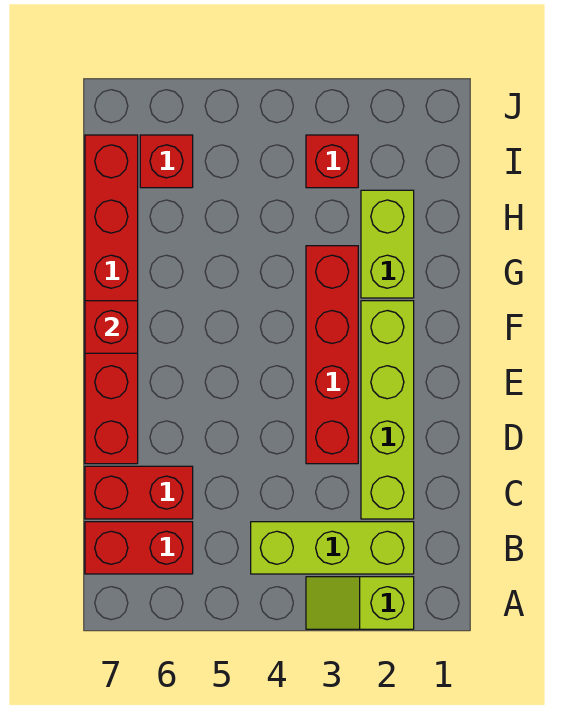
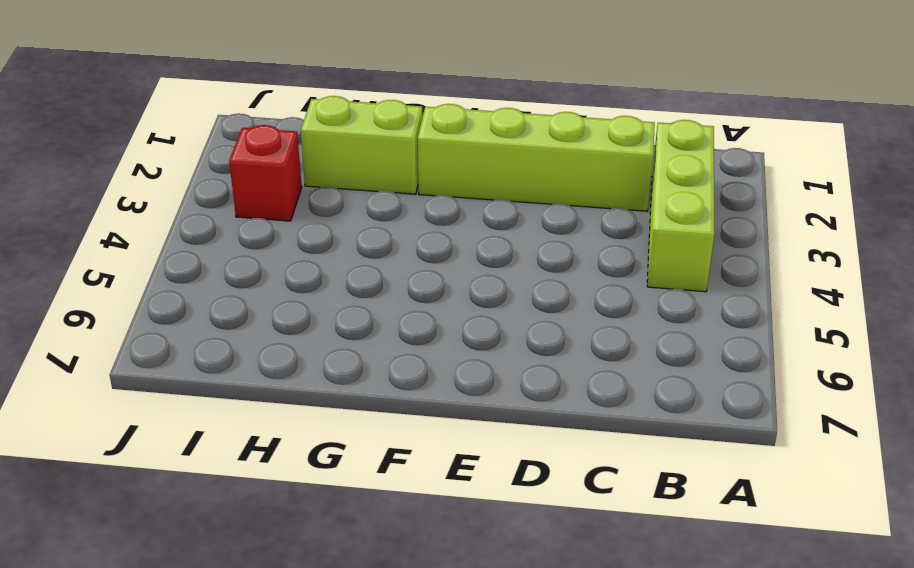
none -> lime slope A2:A3 level 1 top 2
none -> red brick B6:B7 level 1

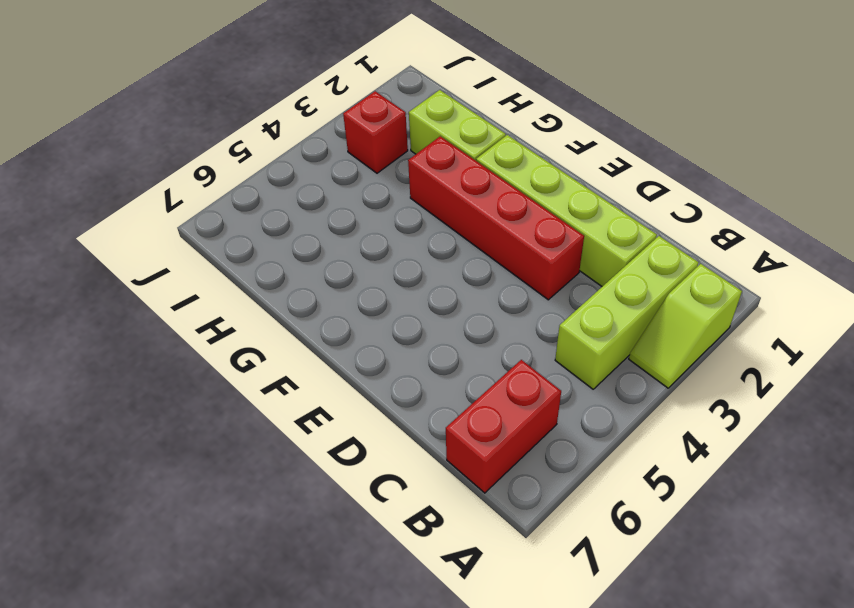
none -> red brick C6:C7 level 1
none -> red brick D7:I7 level 1

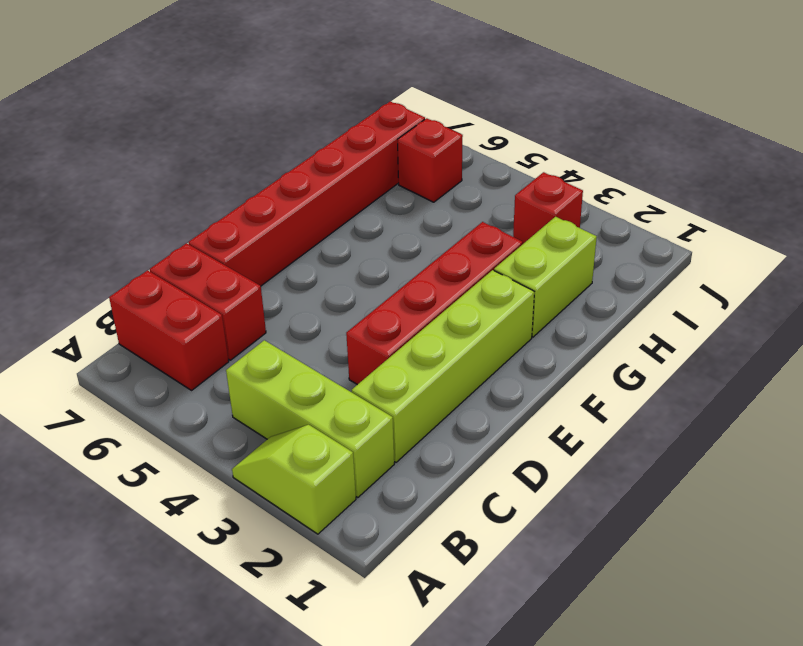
none -> red brick F7 level 2

